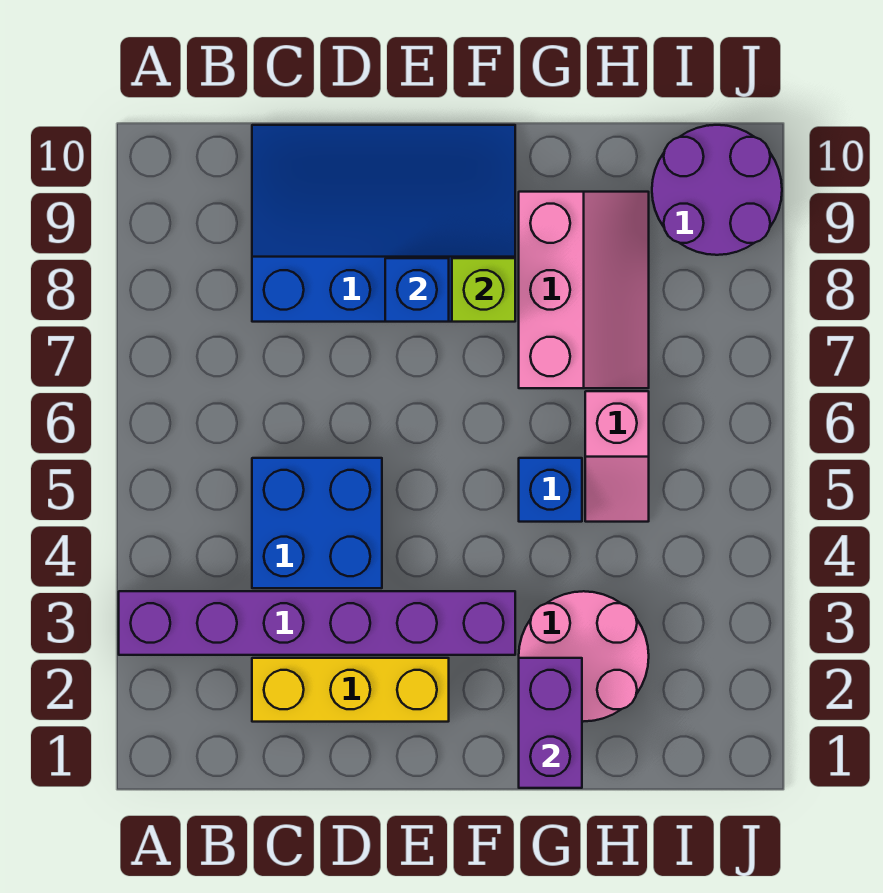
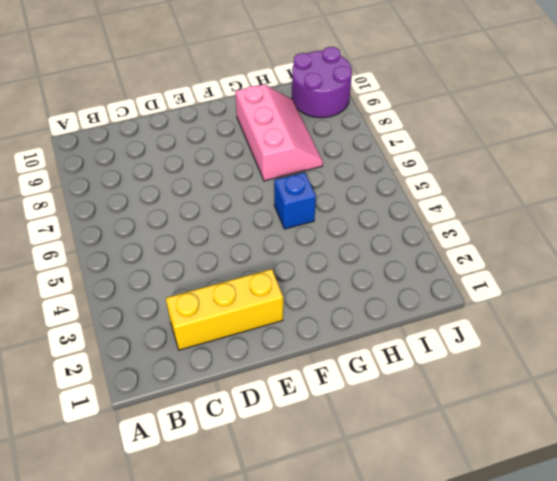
none -> purple brick A3:F3 level 1
none -> blue brick C4:D5 level 1
none -> blue slope C8:F10 level 1 top 8

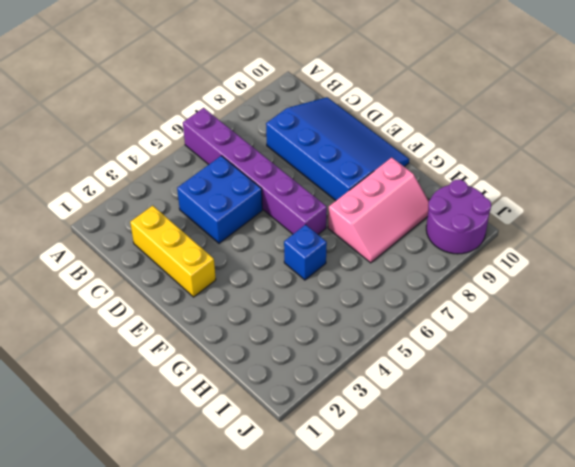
purple brick A6:F6 level 1 -> purple brick A3:F3 level 1
none -> pink round brick G2:H3 level 1
none -> pink slope H5:H6 level 1 top 6
none -> blue brick E8 level 2

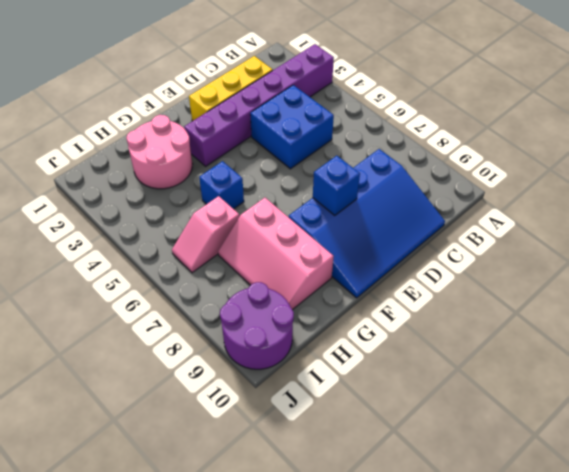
pink slope H6:I6 level 1 top H -> pink slope H5:H6 level 1 top 6
none -> lime brick F8 level 2
none -> purple brick G1:G2 level 2

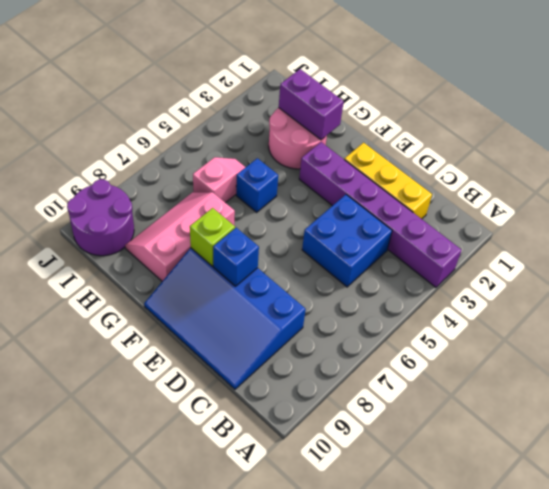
purple brick G2:H2 level 2 -> purple brick G1:G2 level 2

